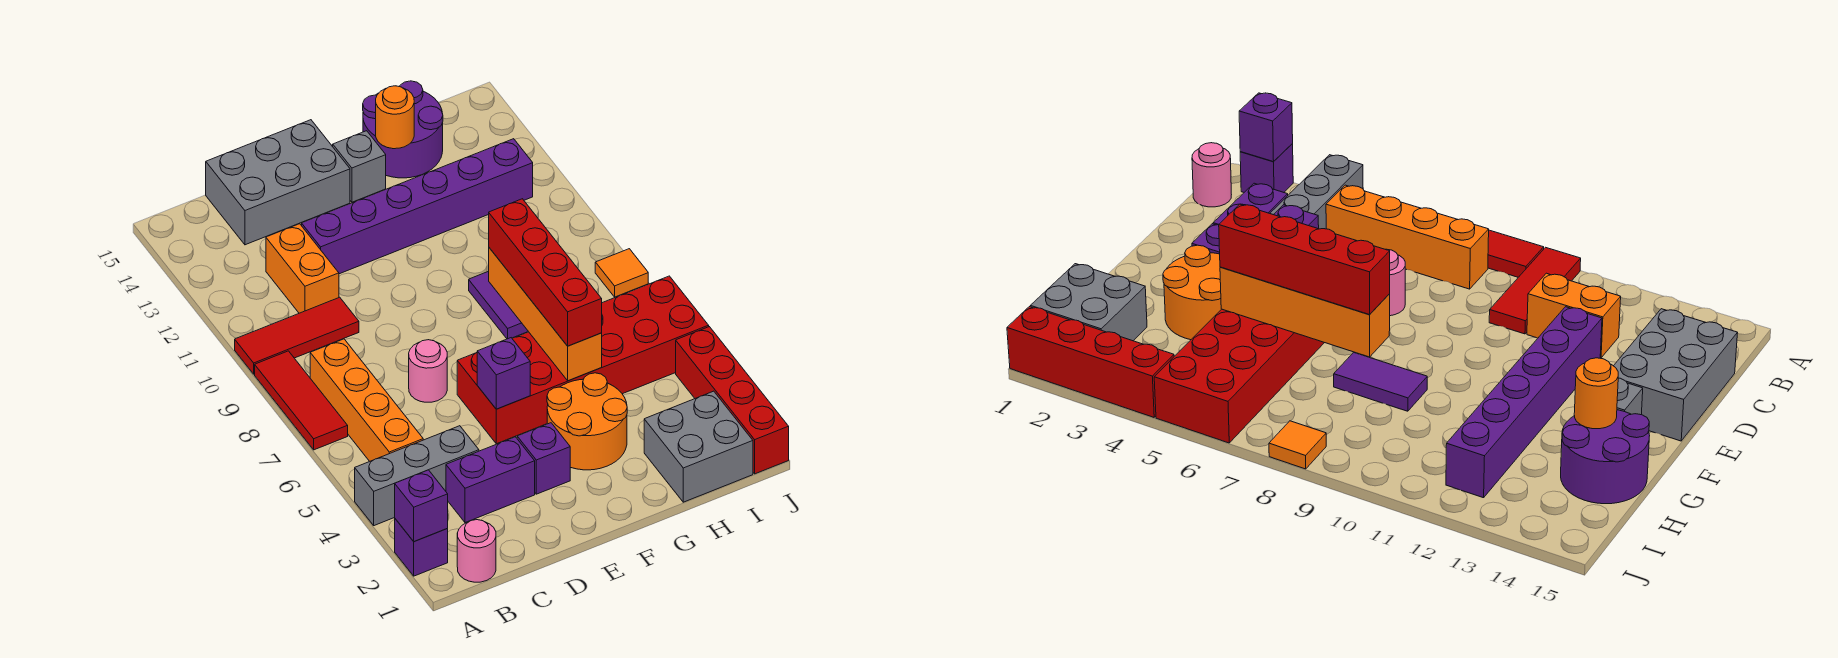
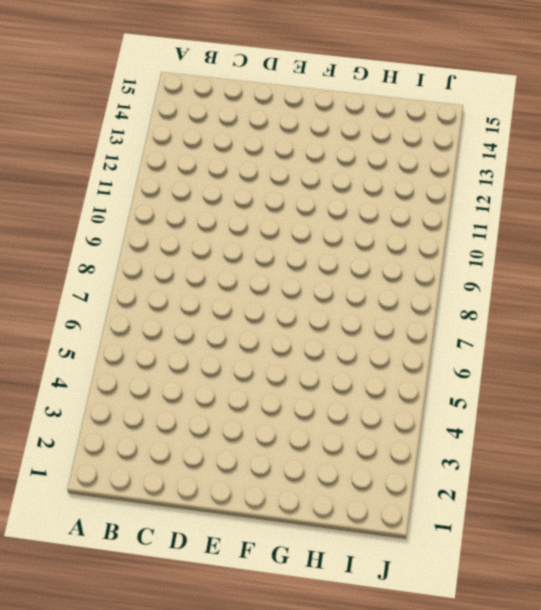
none -> purple brick A2 level 1
none -> grey brick A4:C4 level 1
none -> red tile A7:A9 level 1

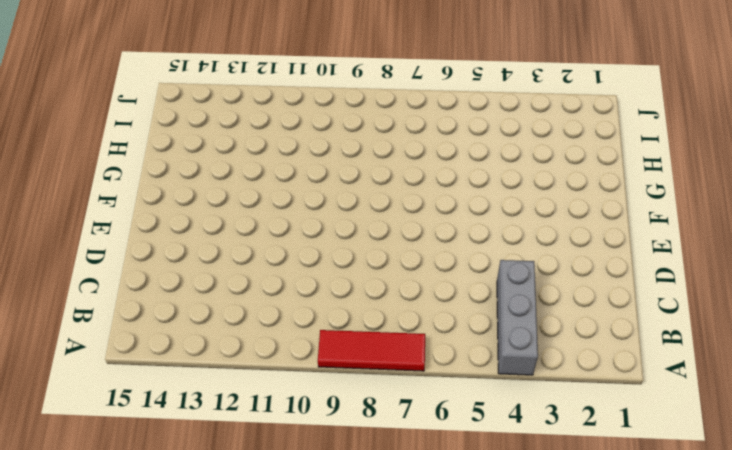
none -> purple brick A2 level 1
none -> red tile A10:C10 level 1
none -> pink round brick B1 level 1

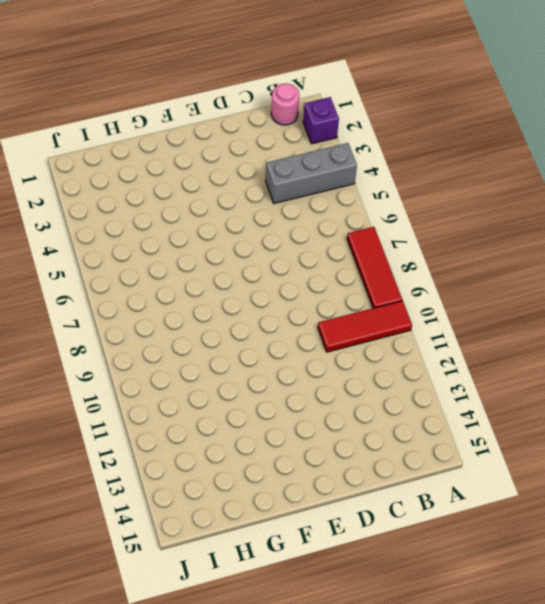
none -> orange brick B5:B8 level 1
none -> purple brick C3:D3 level 1
none -> orange brick C11:C12 level 1

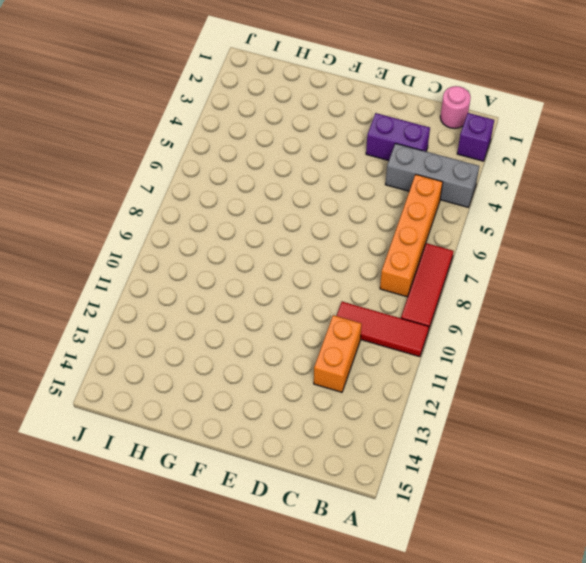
none -> grey brick C14:E15 level 1
none -> pink round brick D7 level 1
none -> purple brick D12:I12 level 1

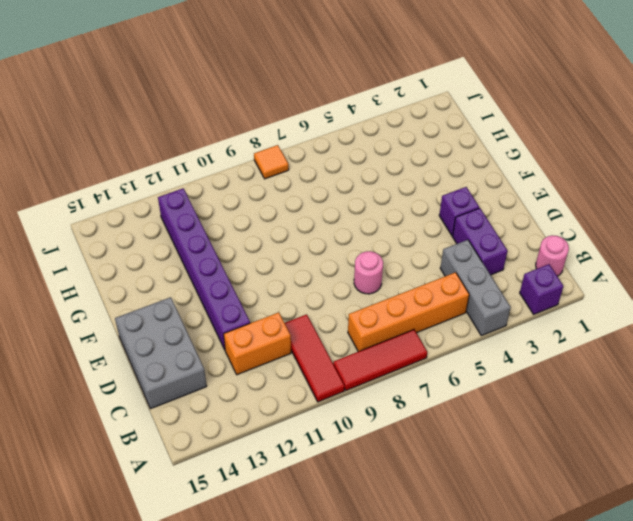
none -> red brick E5:J6 level 1
none -> orange round brick F3:G4 level 1
none -> grey brick F14 level 1

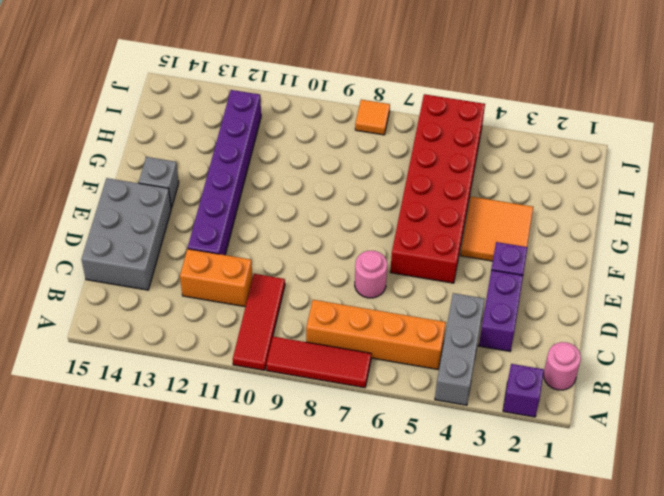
orange tile F3:G4 level 1 -> orange round brick F3:G4 level 1
none -> purple tile G8:G9 level 1
none -> purple round brick G14:H15 level 1
none -> grey brick H1:I2 level 1

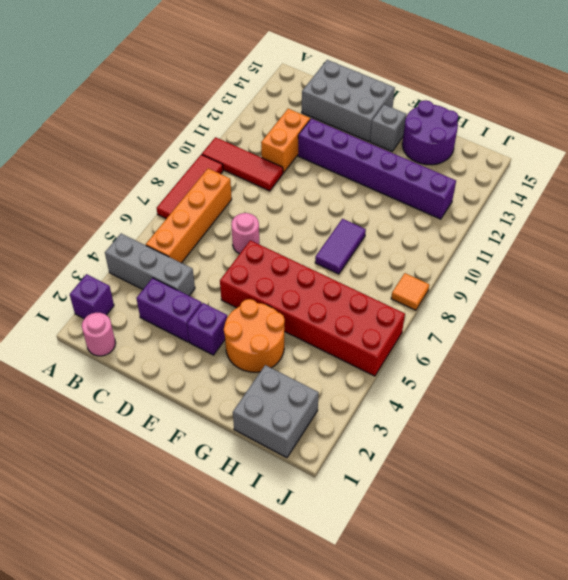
none -> red brick J1:J4 level 1
none -> purple brick A2 level 2
none -> purple brick E5 level 2

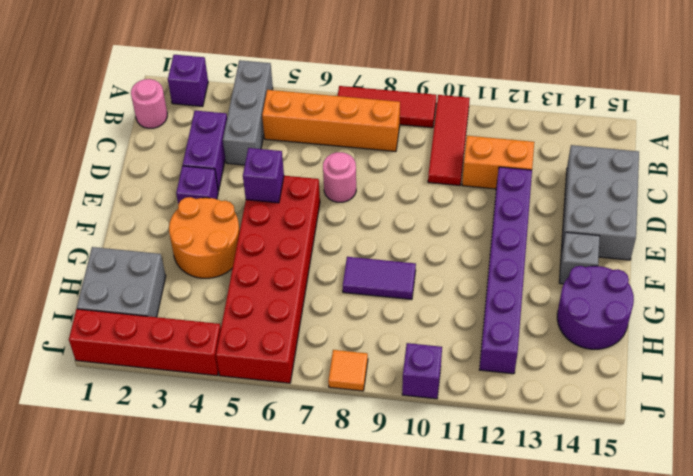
purple brick J10 level 1 -> purple brick A2 level 2
none -> orange brick G5:G8 level 2
none -> orange round brick G14 level 2
none -> red brick G5:G8 level 3

